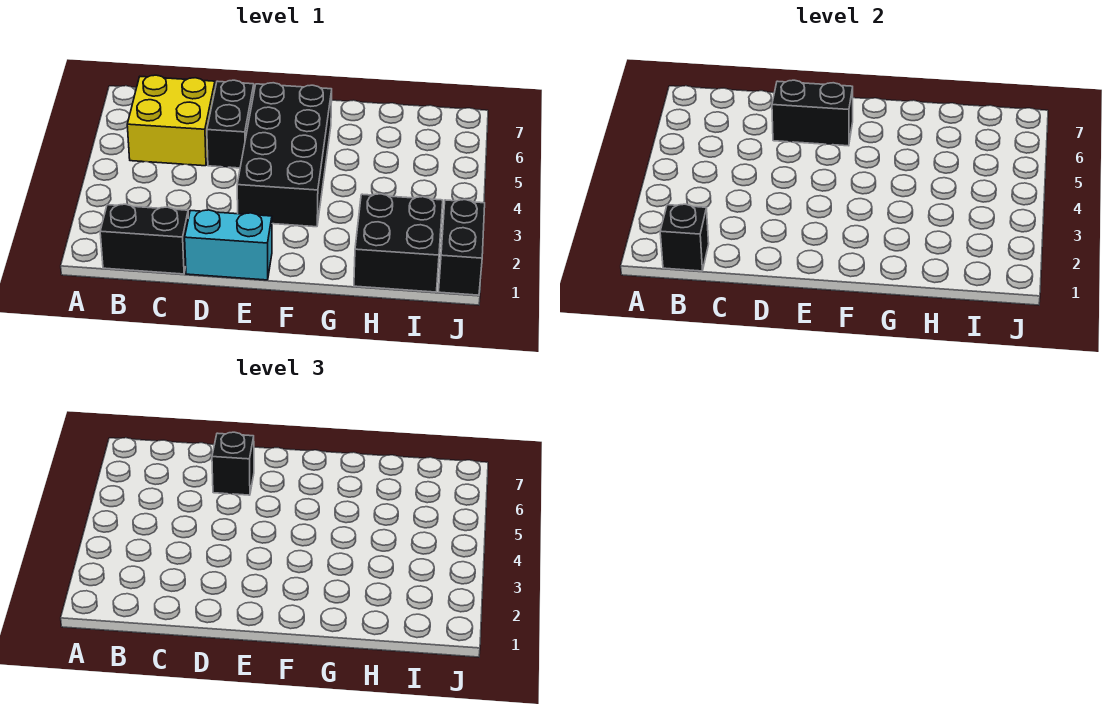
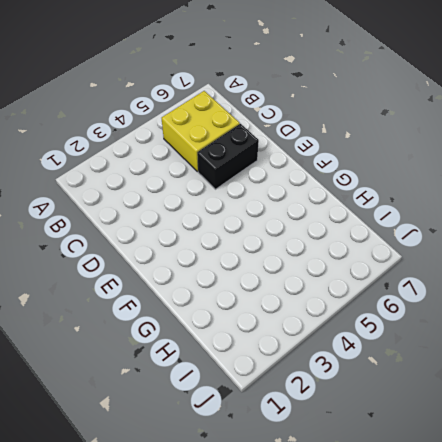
none -> black brick B1:C1 level 1
none -> cyan brick D1:E1 level 1

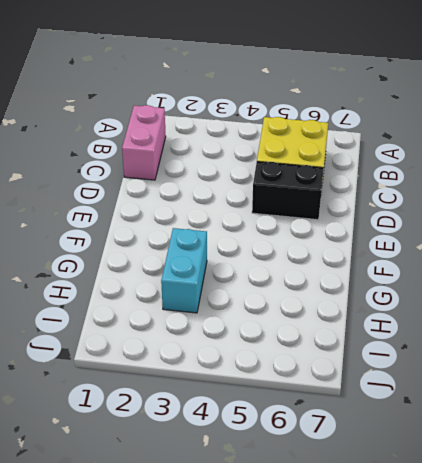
pink brick B1:C1 level 1 -> black brick B1:C1 level 1
cyan brick G3:H3 level 1 -> cyan brick D1:E1 level 1
none -> black brick E3:F6 level 1
none -> black brick H1:I2 level 1

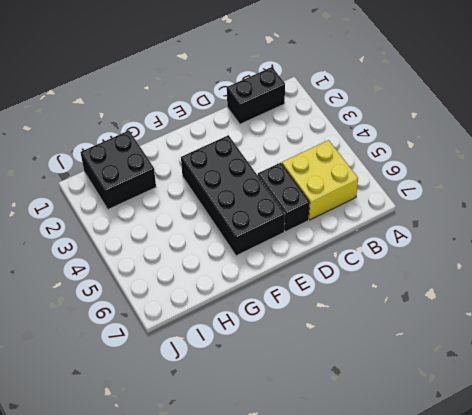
none -> cyan brick D1:E1 level 1
none -> black brick J1:J2 level 1

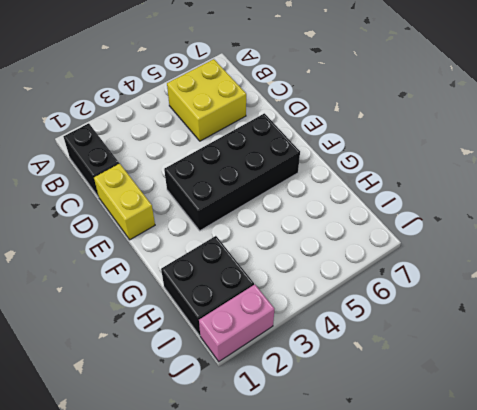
yellow brick D1:E1 level 1 -> cyan brick D1:E1 level 1
pink brick J1:J2 level 1 -> black brick J1:J2 level 1
none -> black brick D5:D6 level 1
none -> black brick B1 level 2

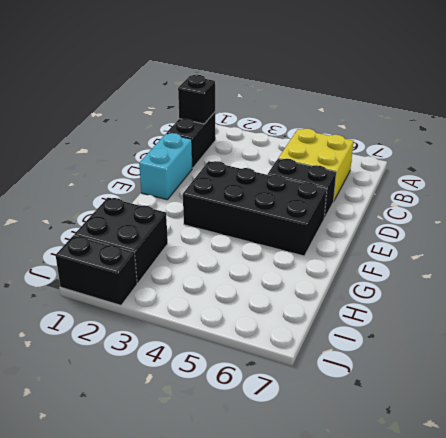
none -> black brick D6:E6 level 2
none -> black brick D6 level 3

